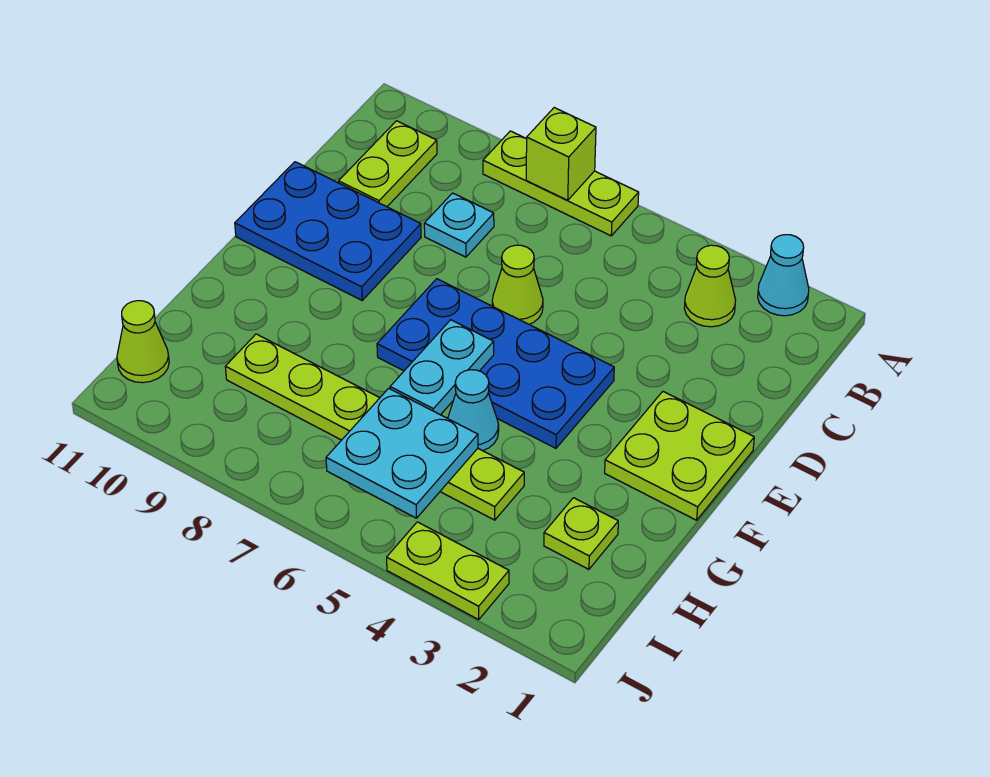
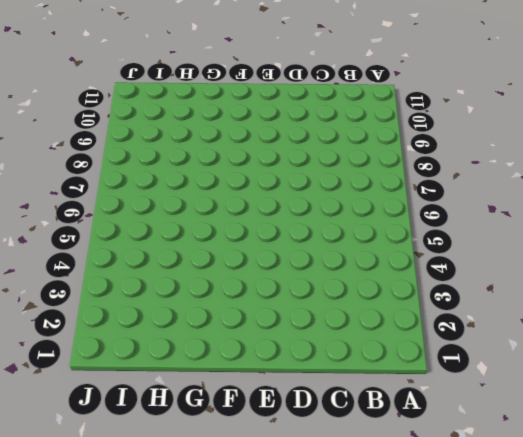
none -> cyan cone A2 level 1
none -> lime plate A6:A8 level 1
none -> lime cone B3 level 1

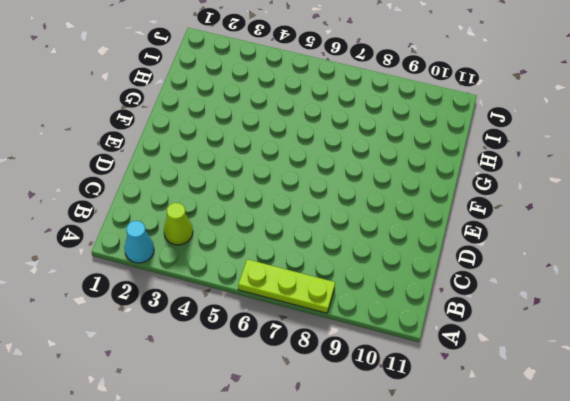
none -> lime plate B10:C10 level 1
none -> cyan plate C8 level 1
none -> lime cone D6 level 1

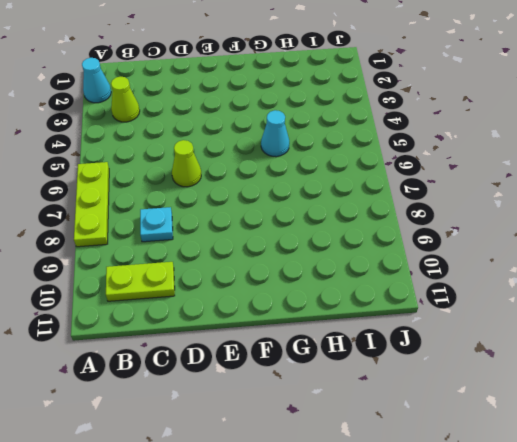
none -> blue plate D9:E11 level 1
none -> lime plate E1:F2 level 1
none -> blue plate E4:F7 level 1

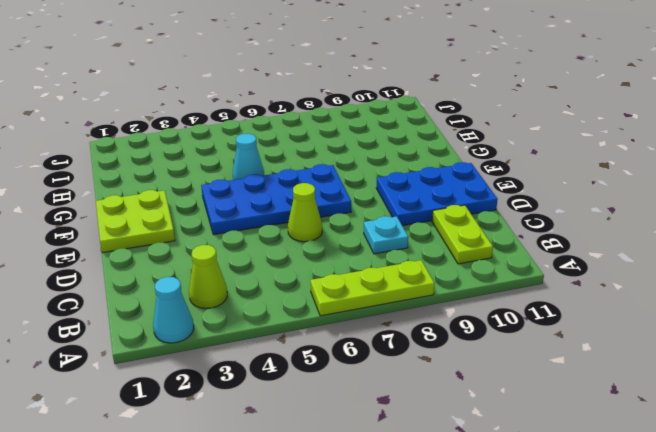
none -> lime plate H2 level 1
none -> lime plate H4:H9 level 1
none -> lime cone I11 level 1

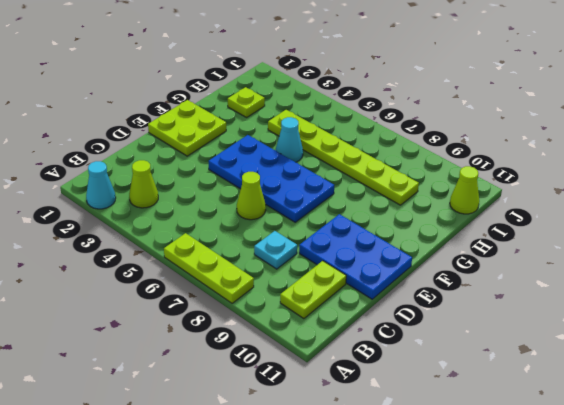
none -> lime plate J3:J4 level 1
none -> lime brick A7 level 2
none -> cyan plate F6:G6 level 2

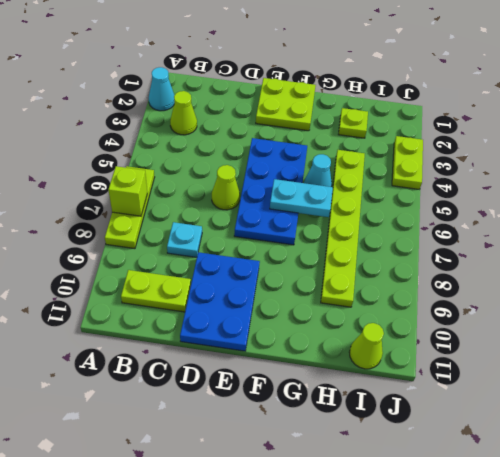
none -> cyan plate H5:I6 level 2

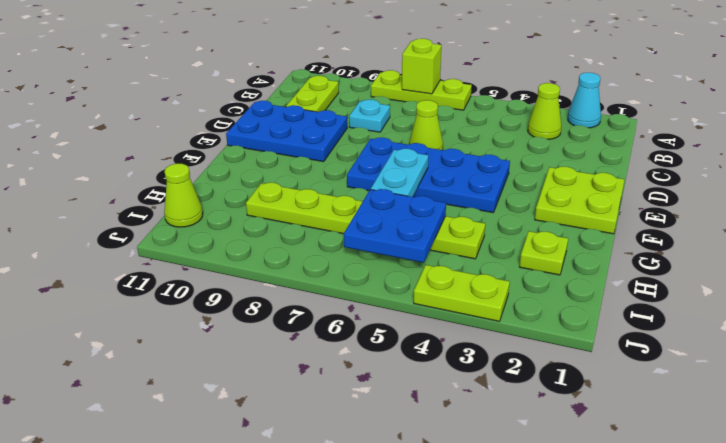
blue plate H5:I6 level 2 -> cyan plate H5:I6 level 2
none -> cyan cone G5 level 1

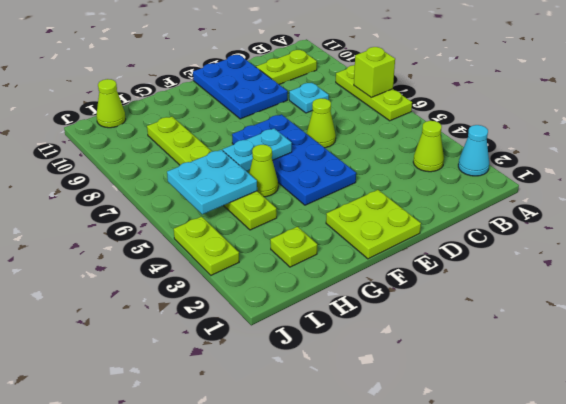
lime cone G5 level 1 -> cyan cone G5 level 1

